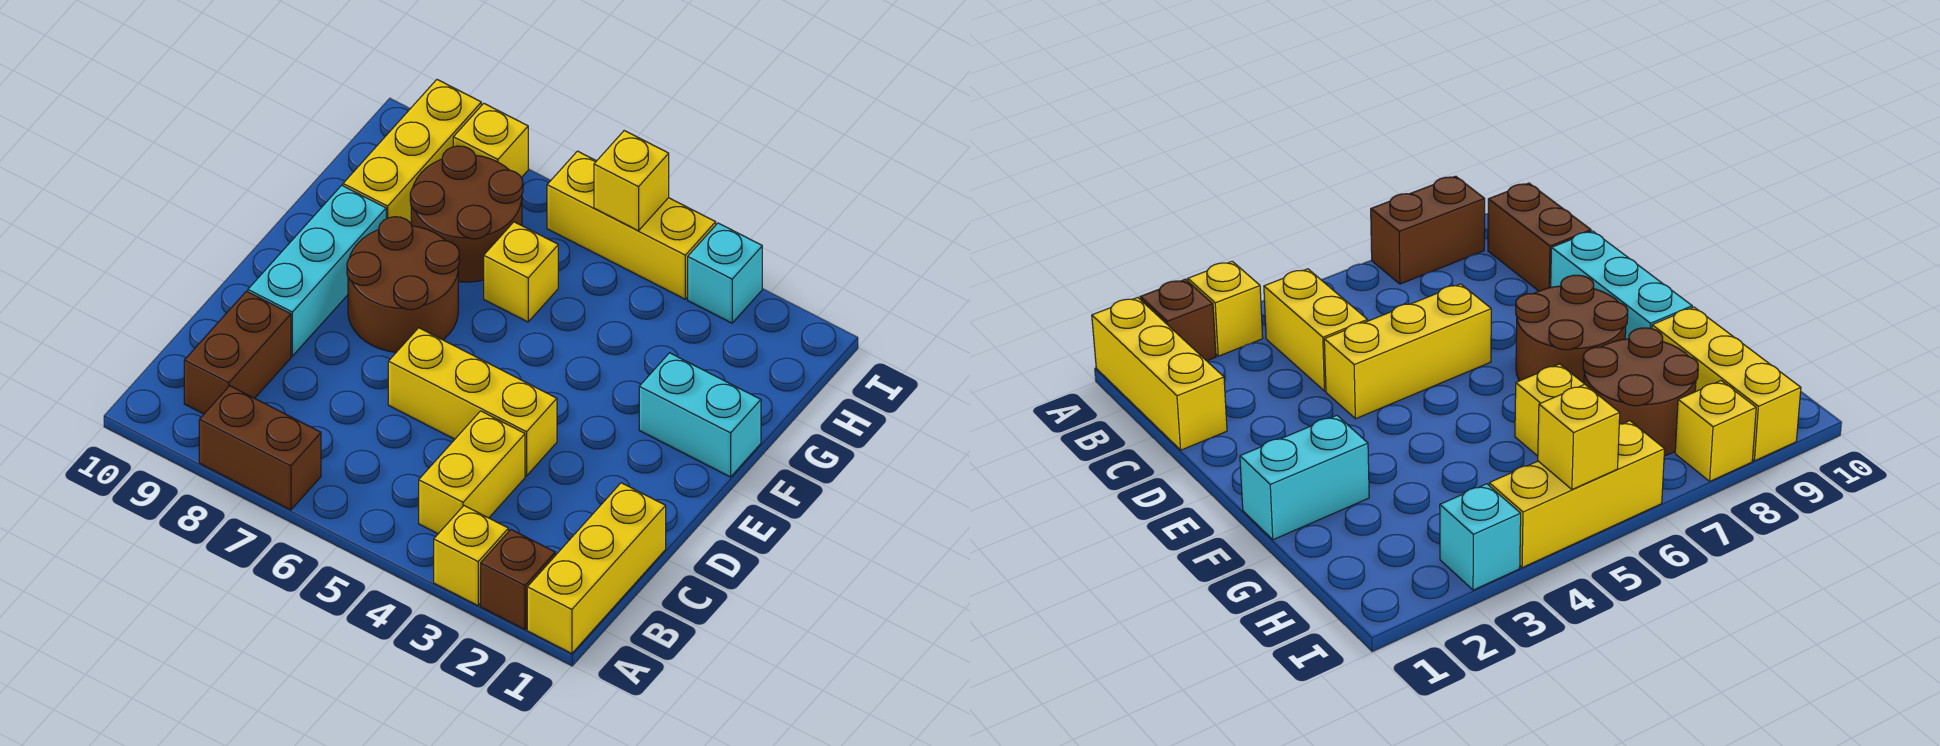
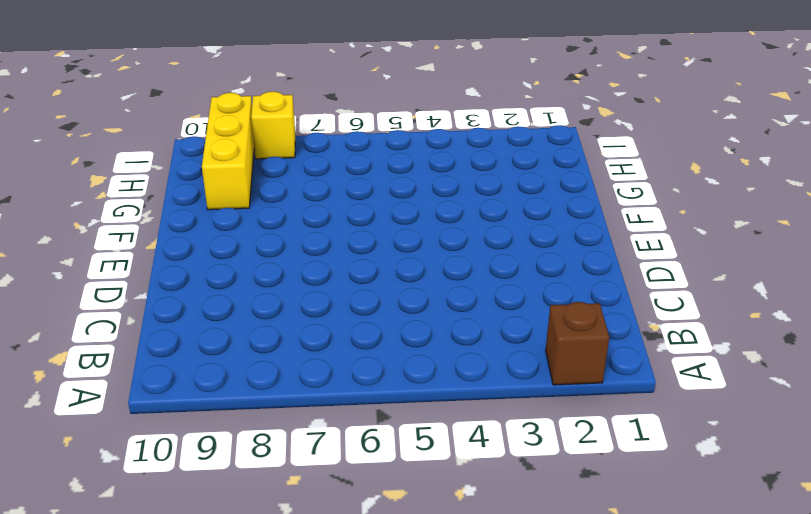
none -> yellow brick A1:C1 level 1
none -> yellow brick A3 level 1
none -> brown brick A7:A8 level 1

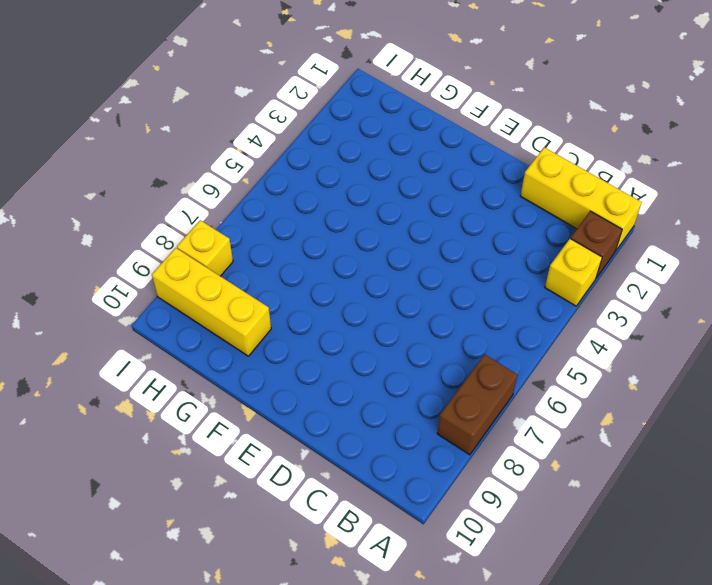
none -> yellow brick B4:C4 level 1
none -> brown brick B9:C9 level 1
none -> yellow brick D4:D6 level 1

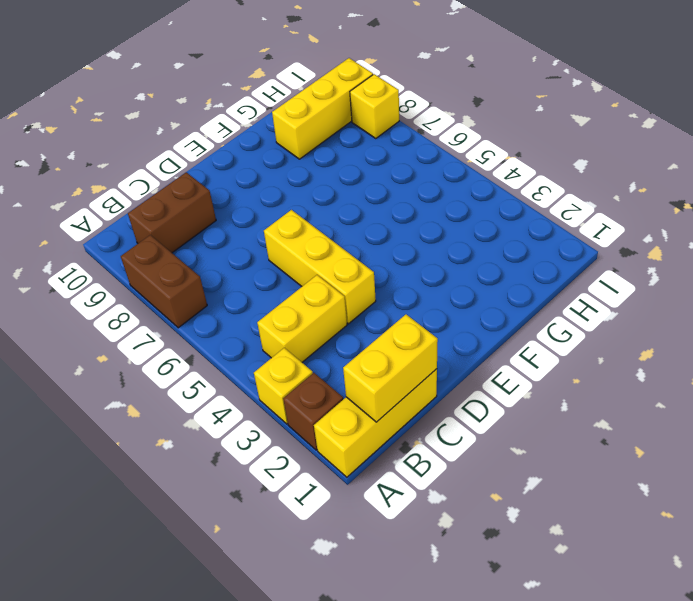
yellow brick B1:C1 level 2 -> none
none -> cyan brick D9:F9 level 1
none -> brown round brick E7:F8 level 1
none -> cyan brick F1:F2 level 1

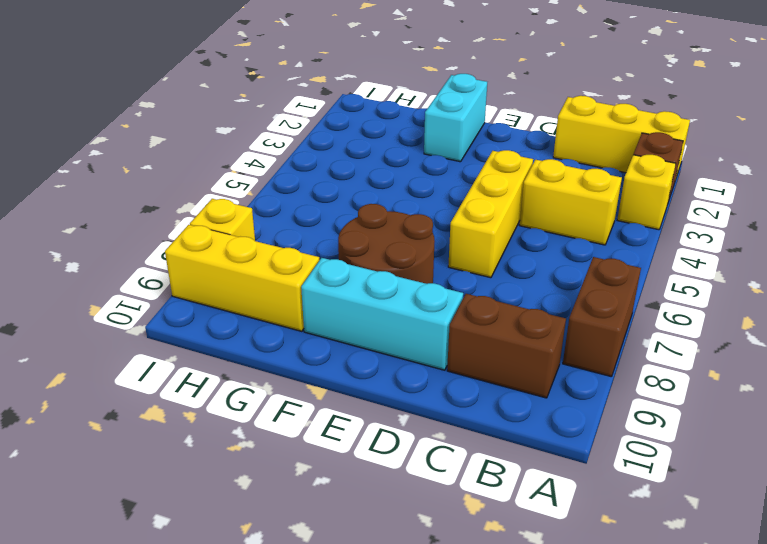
none -> yellow brick G6 level 1
none -> brown round brick G7:H8 level 1
none -> cyan brick I3 level 1

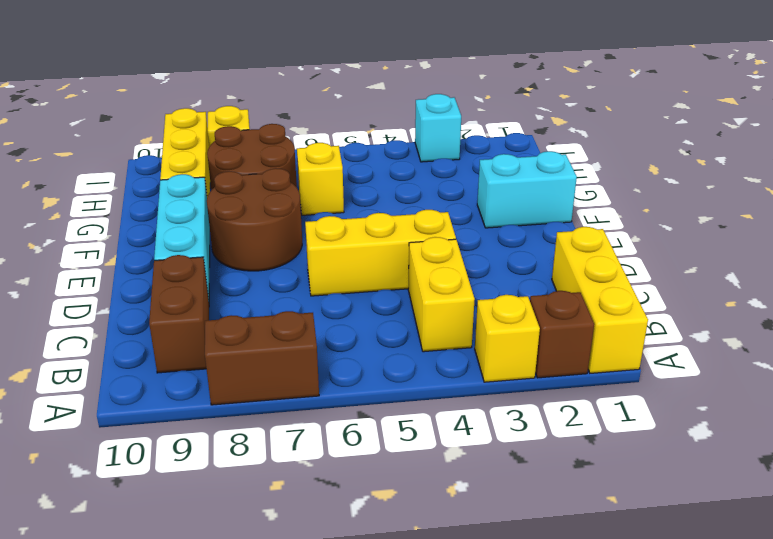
none -> yellow brick I4:I6 level 1
none -> yellow brick I5 level 2

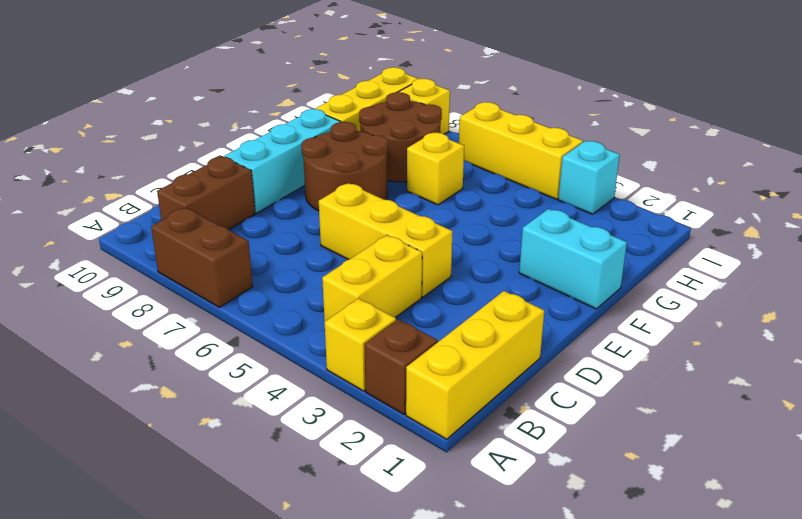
none -> yellow brick I5 level 2

